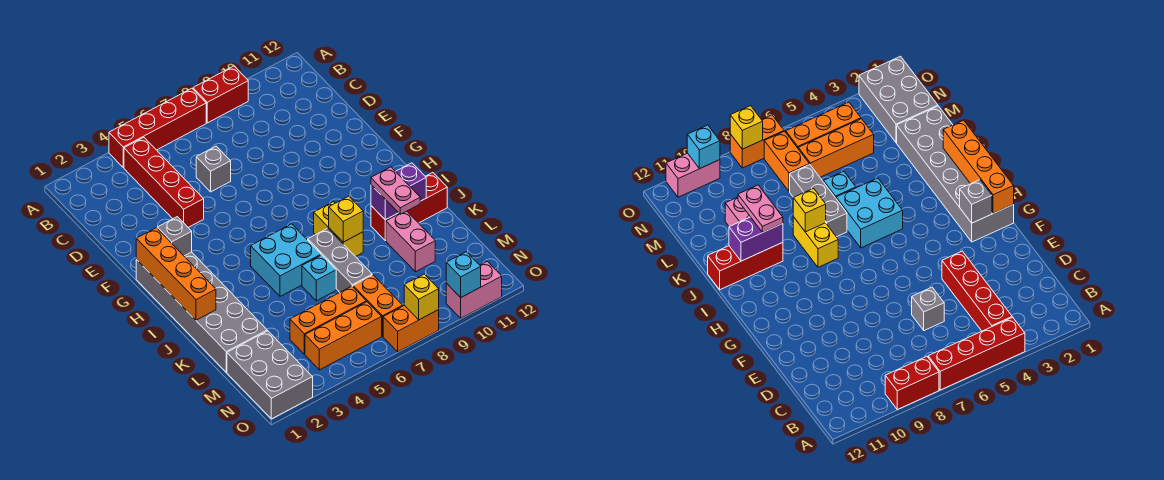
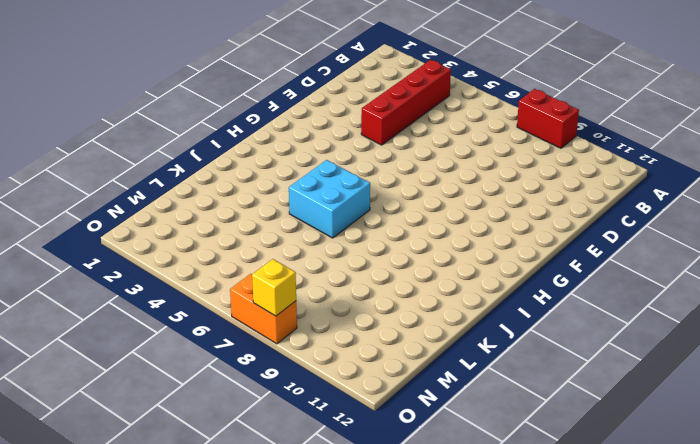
none -> red brick A4:A7 level 1
none -> grey brick D6 level 1
none -> grey brick G1:L2 level 1

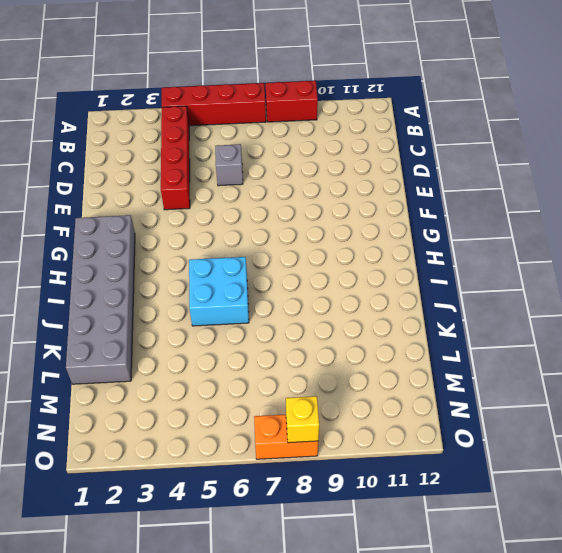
none -> yellow brick I8:J8 level 1
none -> grey brick J7:L7 level 1
none -> red brick J10:J12 level 1

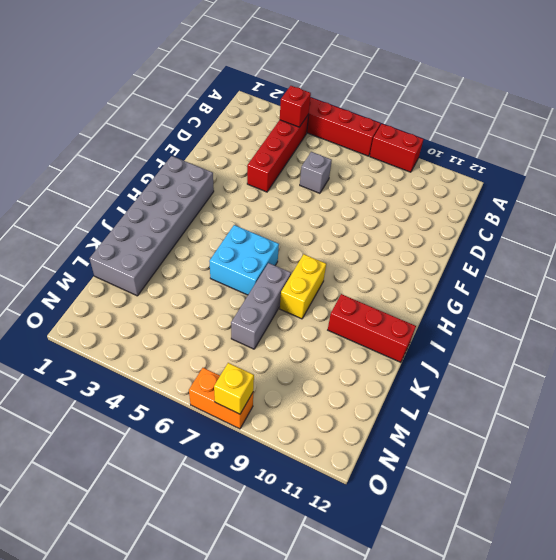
red brick B4 level 2 -> none
none -> cyan brick K6 level 1
none -> pink brick K10:L10 level 1
none -> grey brick M1:O2 level 1

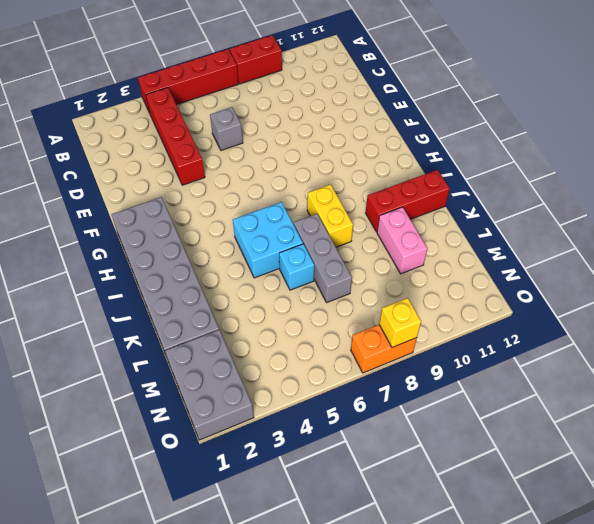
none -> orange brick M4:M6 level 1
none -> orange brick M7:N7 level 1
none -> orange brick N4:N6 level 1

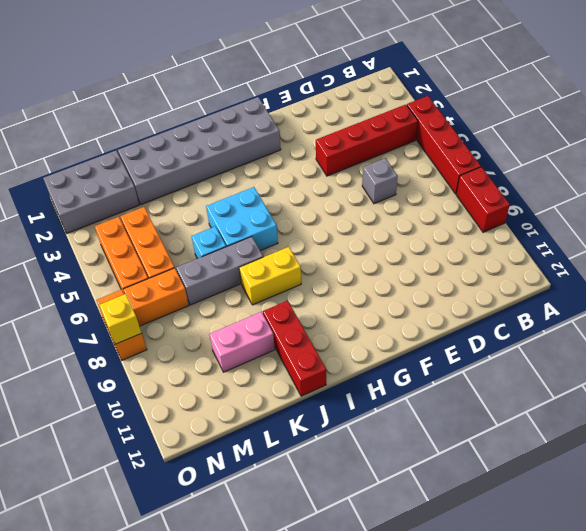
none -> pink brick O10:O11 level 1
none -> orange brick G1:J1 level 2
none -> grey brick G2 level 2

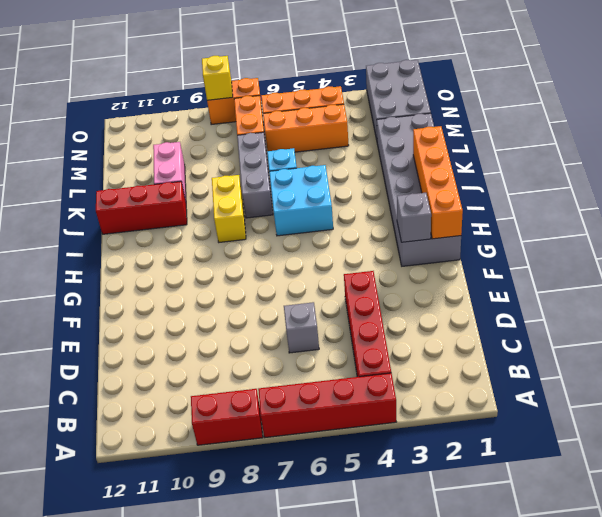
none -> pink brick O10:O11 level 1
none -> yellow brick J8 level 2
none -> purple brick J10:J11 level 2

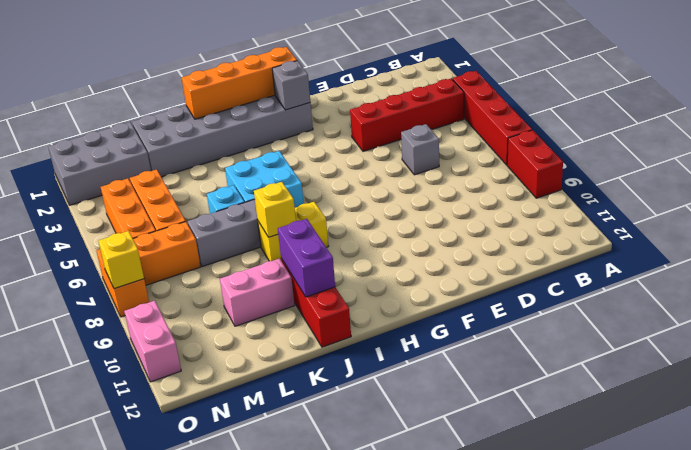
none -> cyan brick O10 level 2
none -> pink plate J10:K10 level 3

